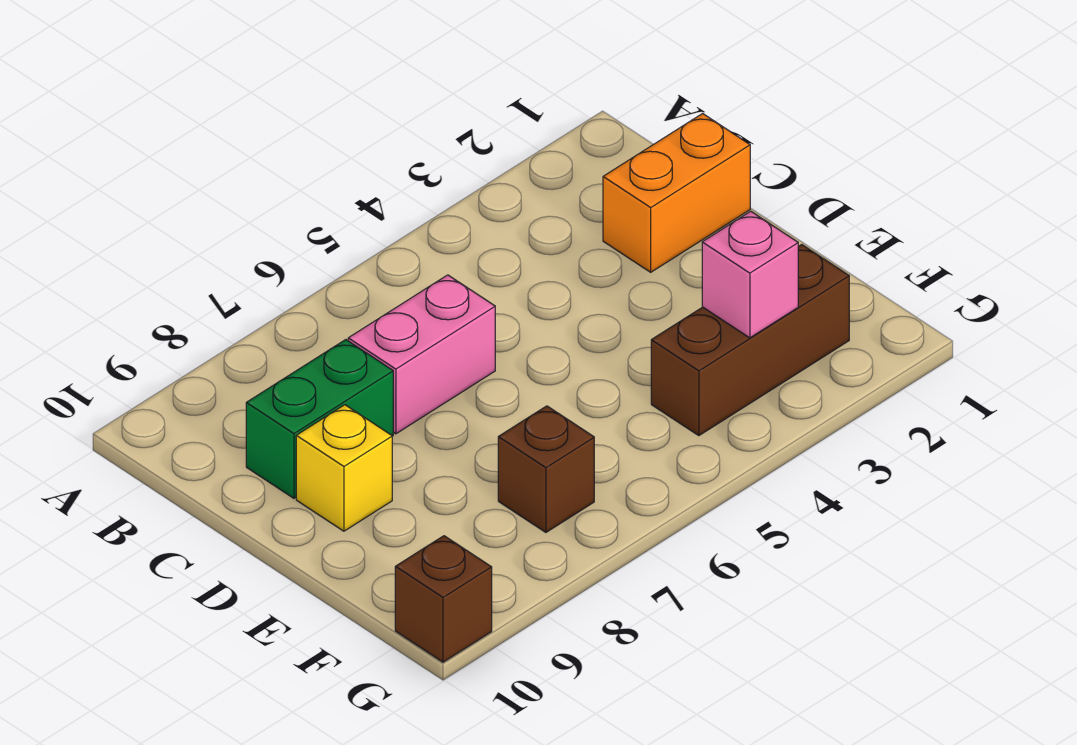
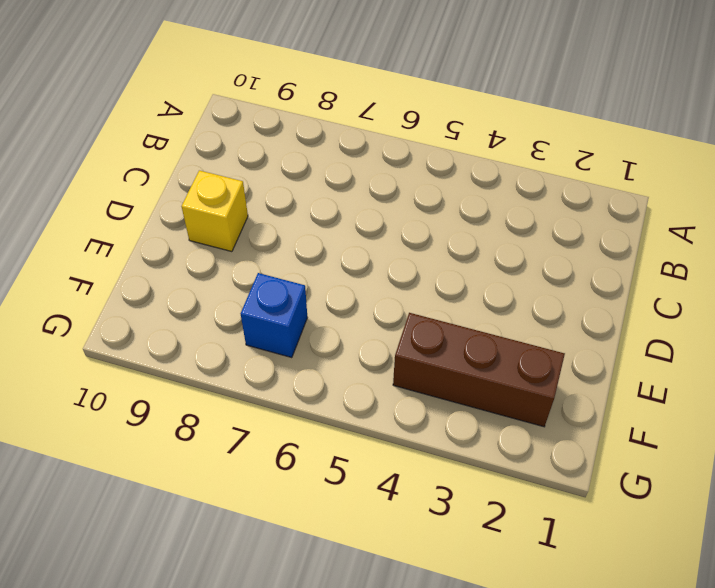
blue brick F7 level 1 -> brown brick F7 level 1
none -> orange brick C1:C2 level 1
none -> pink brick C6:C7 level 1

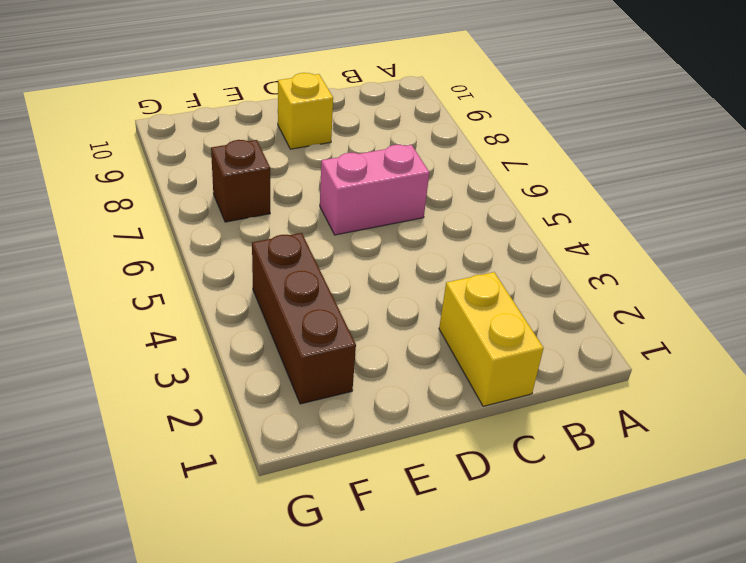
yellow brick C1:C2 level 1 -> orange brick C1:C2 level 1
pink brick C6:D6 level 1 -> pink brick C6:C7 level 1
none -> green brick C8:C9 level 1
none -> brown brick G10 level 1

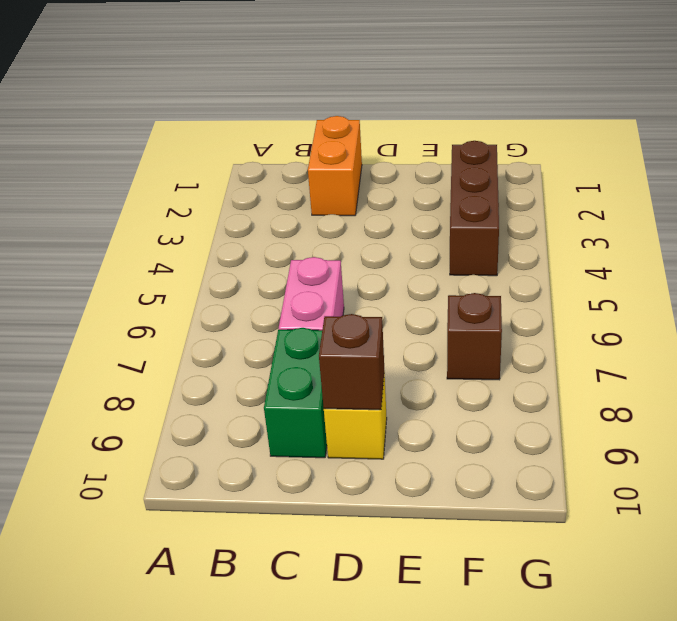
brown brick D9 level 2 -> brown brick G10 level 1
none -> pink brick F3 level 2

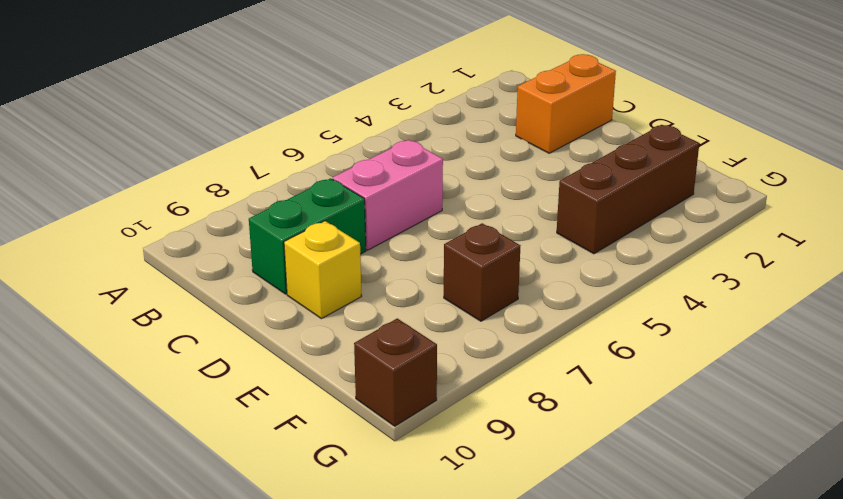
none -> pink brick F3 level 2

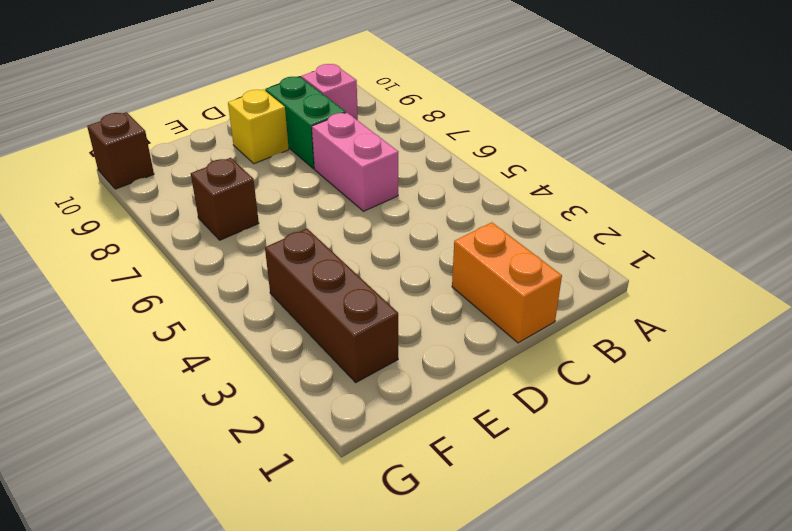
pink brick B9 level 1 -> pink brick F3 level 2

